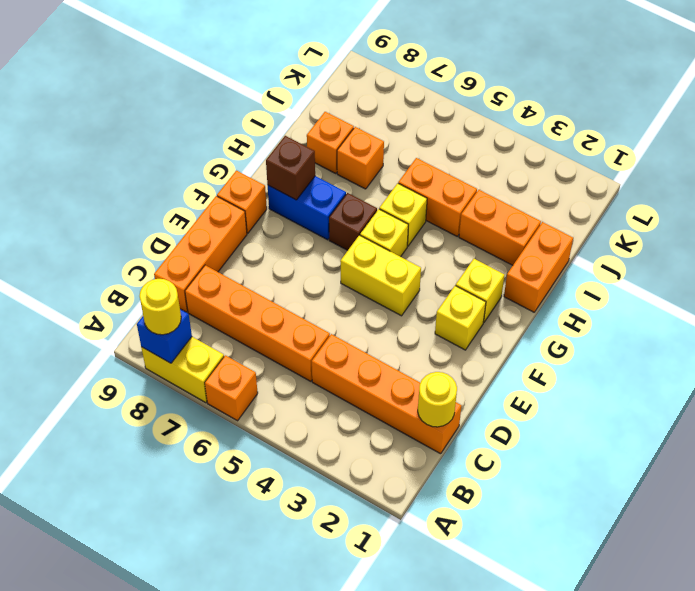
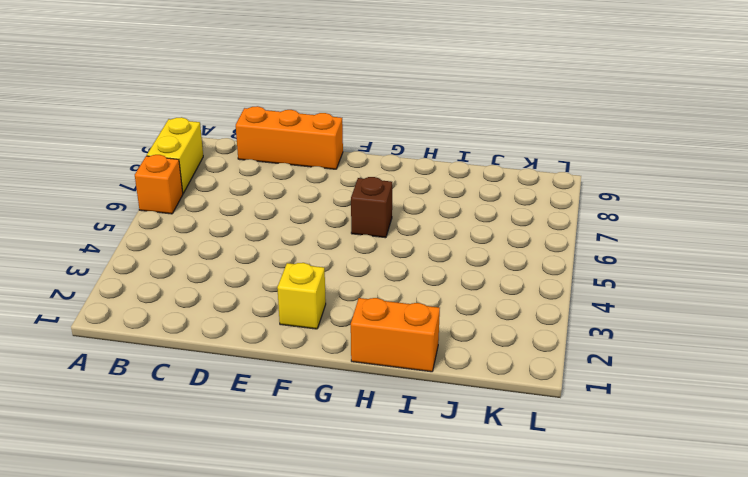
none -> orange brick C1:C4 level 1
none -> orange brick C5:C8 level 1
none -> yellow brick F4:F5 level 1

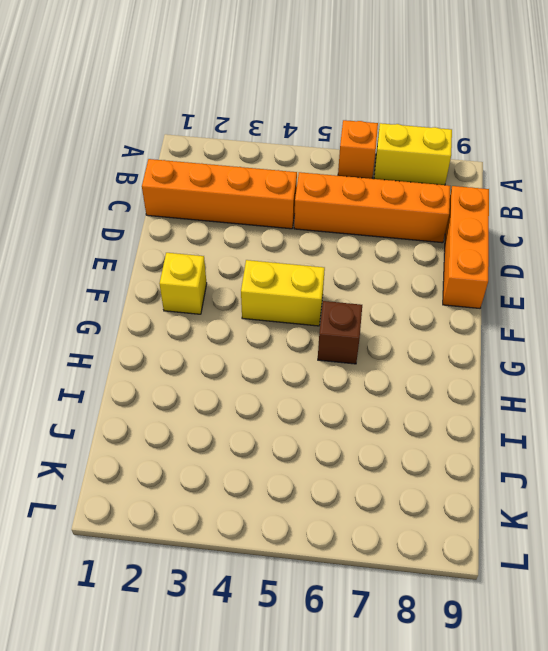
none -> orange brick F9 level 1
none -> yellow brick G2 level 1
none -> yellow brick G5 level 1

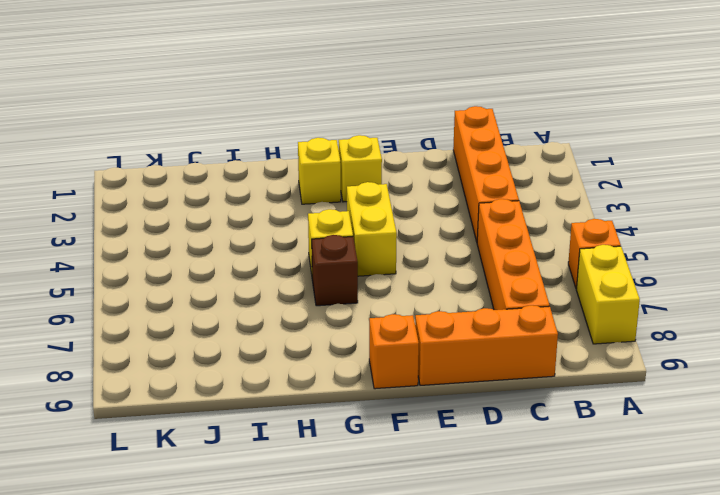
none -> blue brick G7:G8 level 1
none -> orange brick H1:I1 level 1
none -> yellow brick H5 level 1

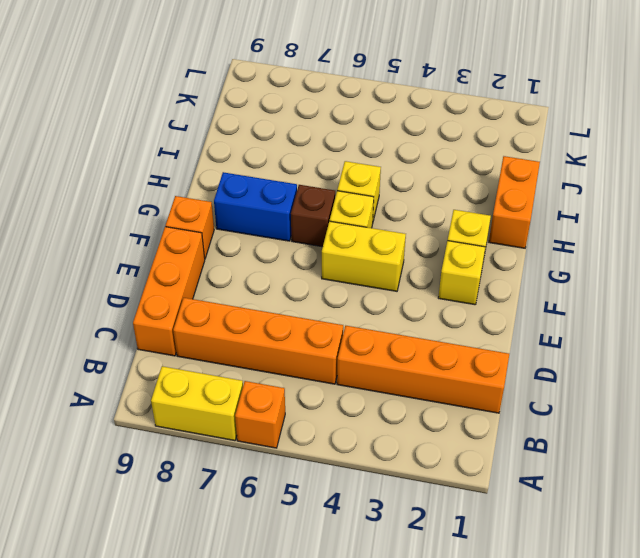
none -> orange brick I2:I3 level 1
none -> orange brick I4:I5 level 1
none -> orange brick I7 level 1

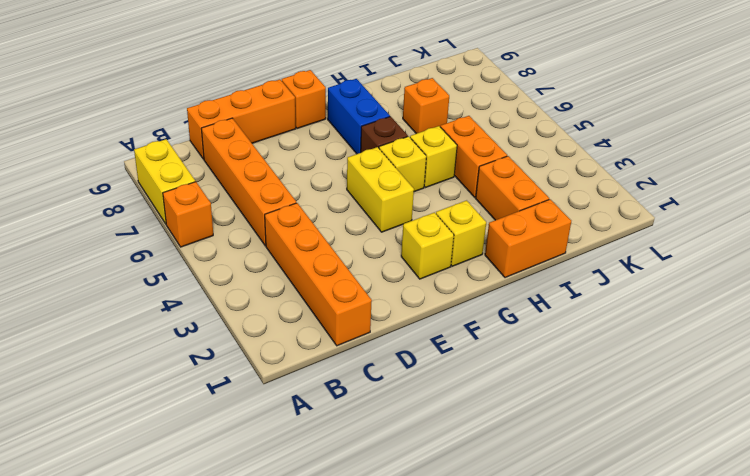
none -> orange brick I8 level 1
none -> blue brick A8 level 2
none -> yellow round brick C1 level 2

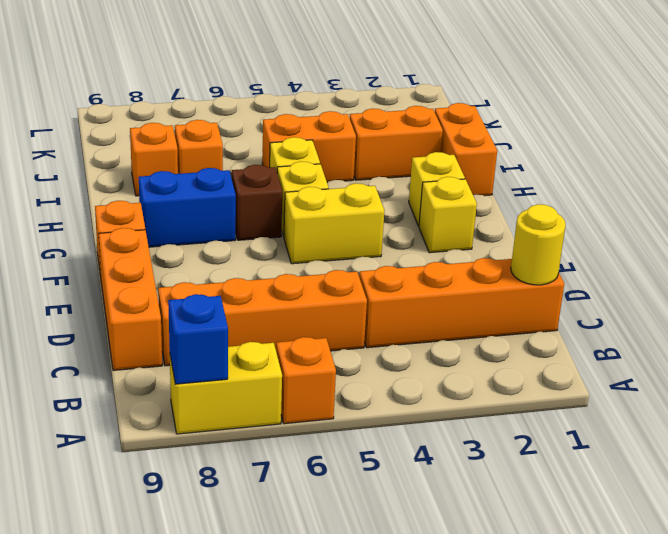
none -> brown brick G8 level 2
none -> yellow round brick A8 level 3

